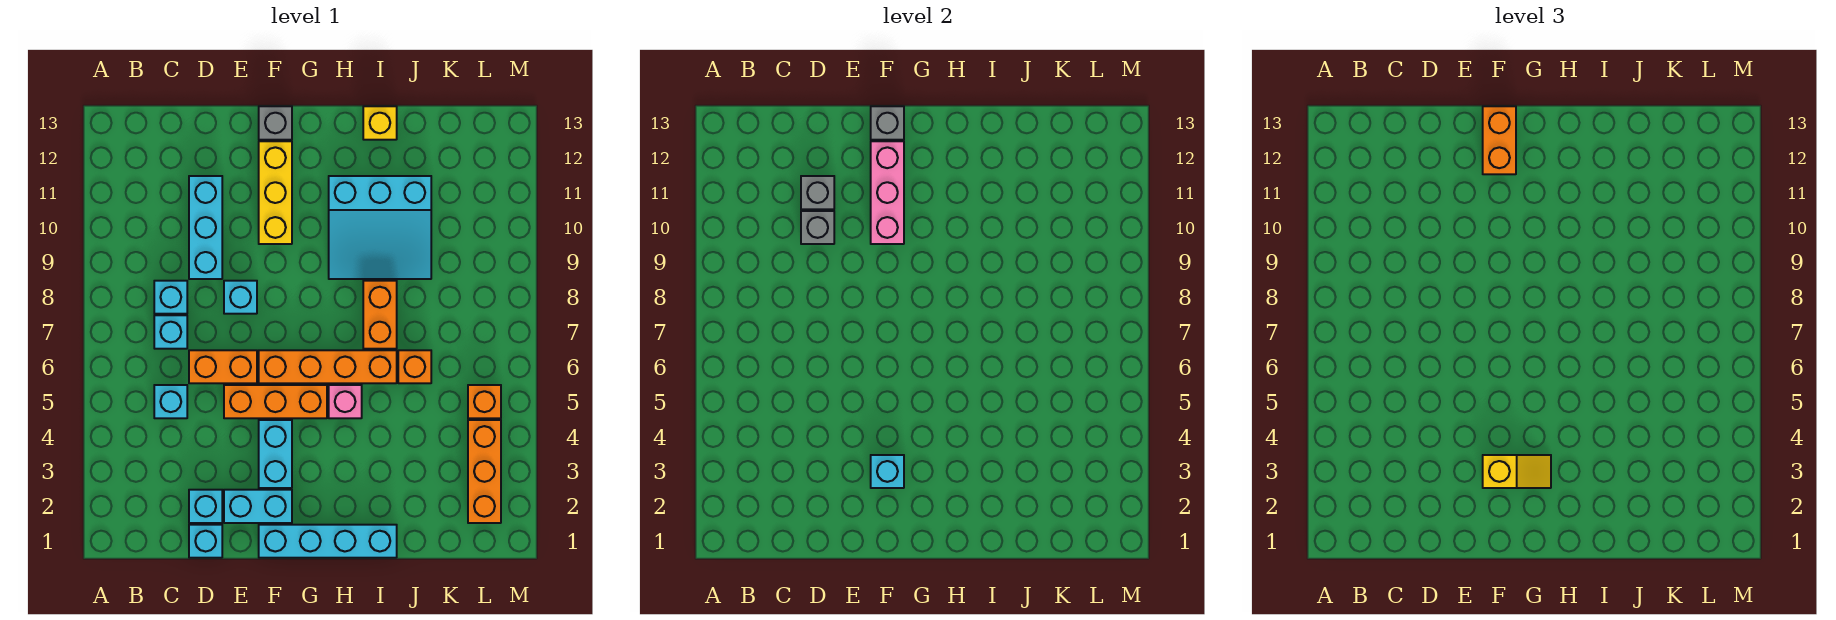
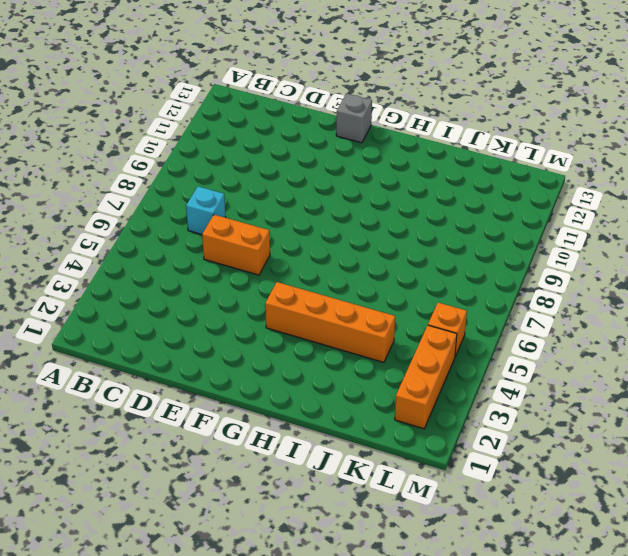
orange brick G4:J4 level 1 -> orange brick F6:I6 level 1
none -> cyan brick C5 level 1
none -> cyan brick C8 level 1
none -> cyan brick D1 level 1

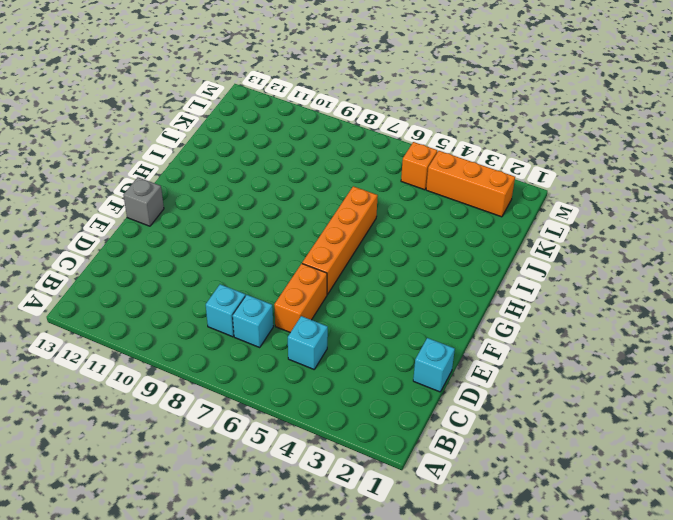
none -> cyan brick D2 level 1
none -> cyan brick D9:D11 level 1
none -> cyan brick E2:F2 level 1

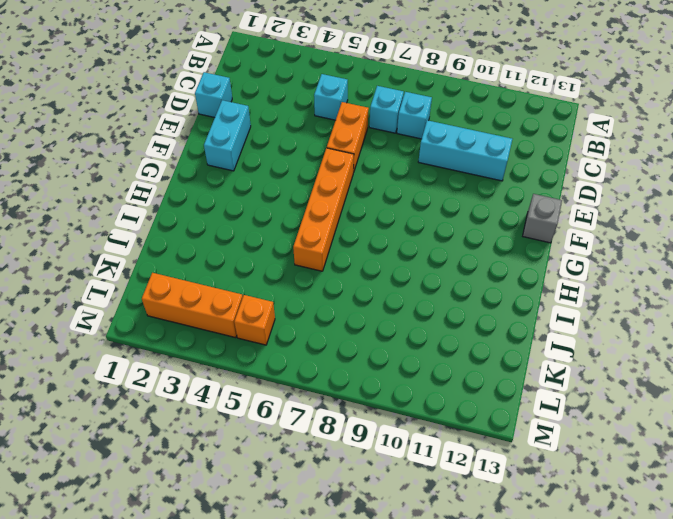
none -> cyan brick D2 level 1
none -> orange brick E5:G5 level 1
none -> cyan brick E8 level 1

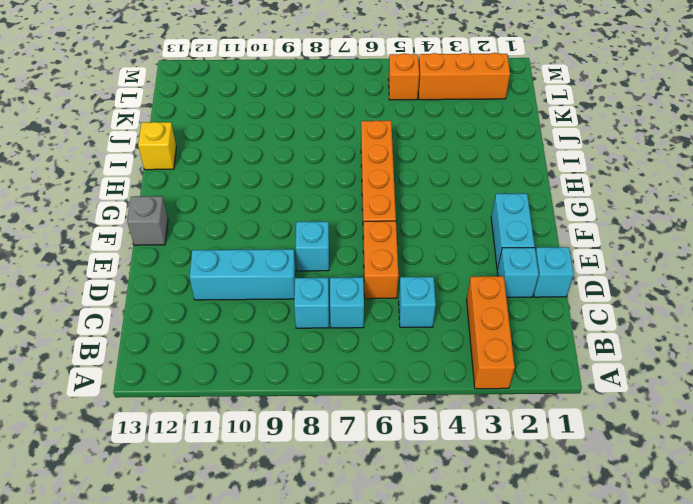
orange brick A3:C3 level 1 -> orange brick E5:G5 level 1
none -> cyan brick F1:I1 level 1
none -> cyan brick F3:F4 level 1
none -> yellow brick F10:F12 level 1

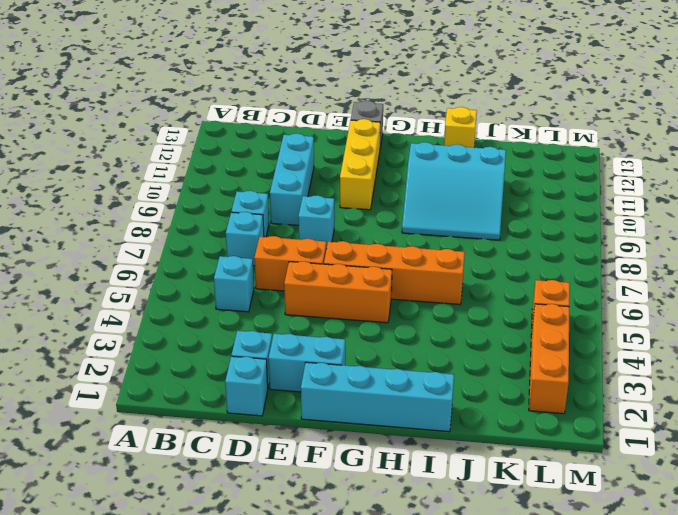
none -> cyan brick F3:F4 level 1
none -> pink brick H5 level 1
none -> orange brick I7:I8 level 1

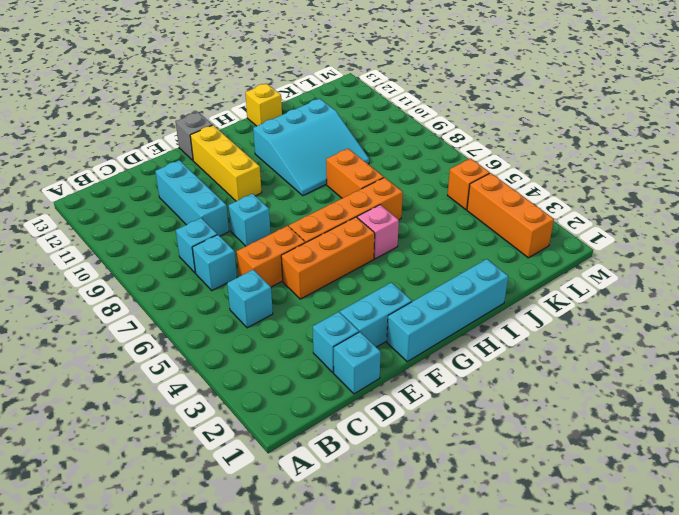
none -> cyan brick F3:F4 level 1
none -> orange brick J6 level 1
none -> grey brick D10 level 2

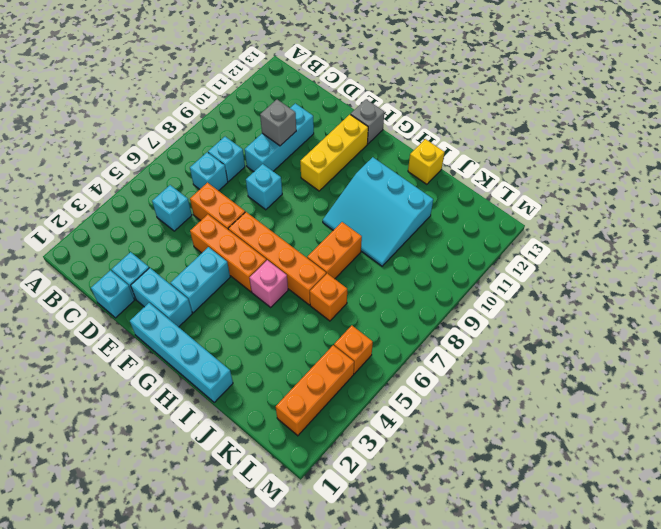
none -> grey brick D11 level 2
none -> cyan brick F3 level 2
none -> pink brick F10:F12 level 2

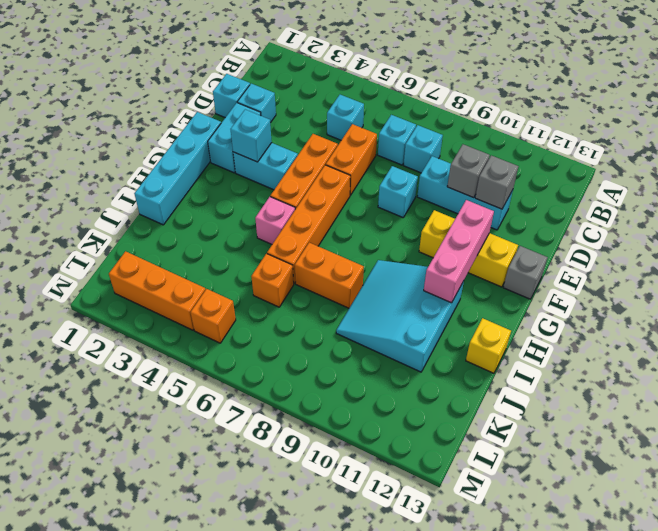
pink brick F11:H11 level 2 -> pink brick F10:F12 level 2
none -> grey brick F13 level 2
none -> yellow slope F3:G3 level 3 top F
none -> orange brick F12:F13 level 3

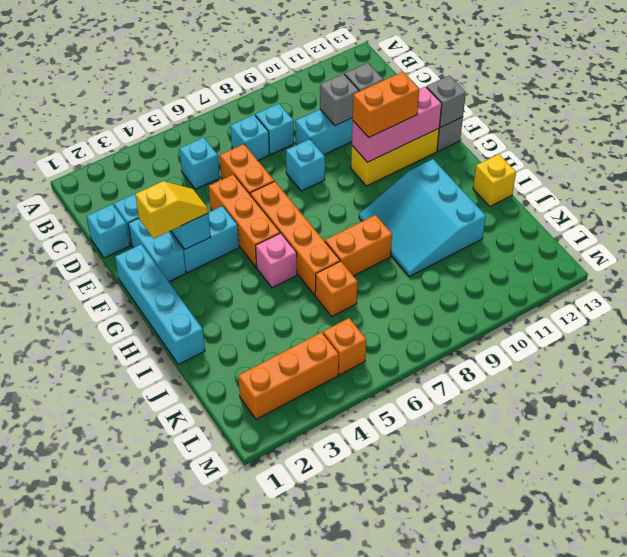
yellow slope F2:F3 level 3 top 2 -> yellow slope F3:G3 level 3 top F
orange brick F10:F11 level 3 -> orange brick F12:F13 level 3

